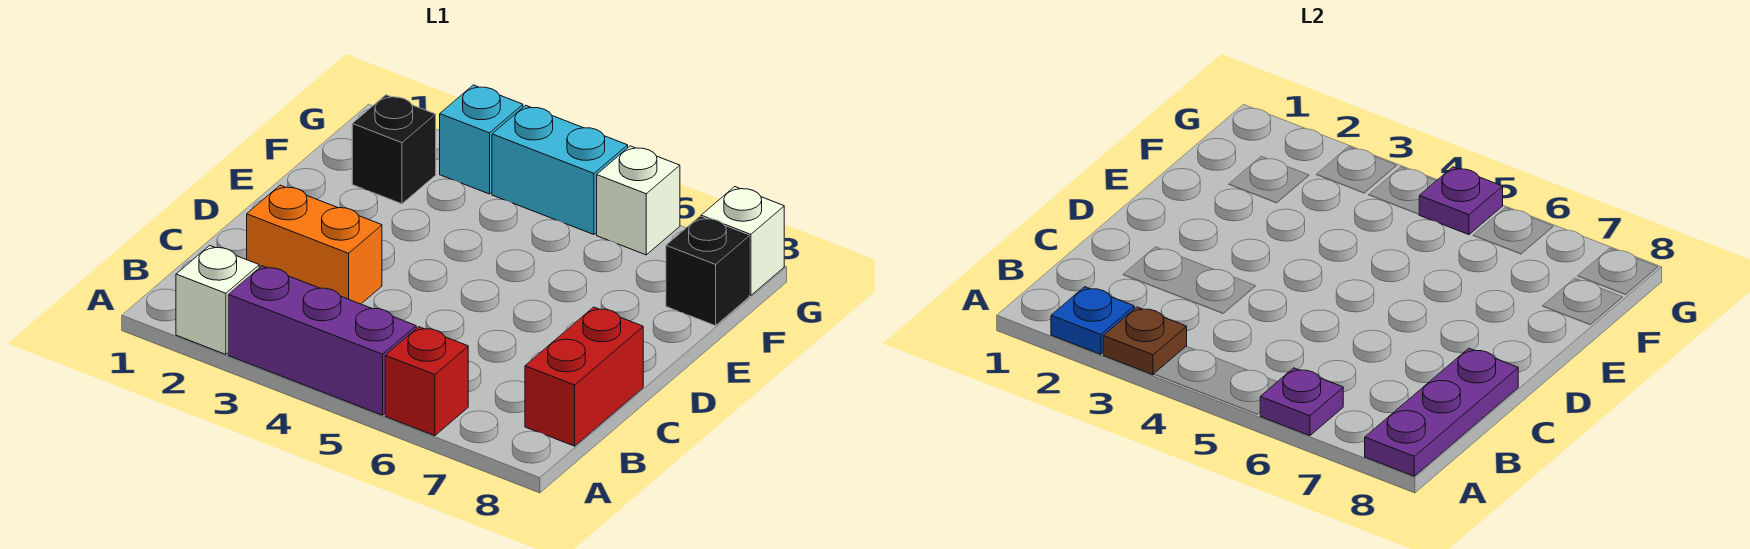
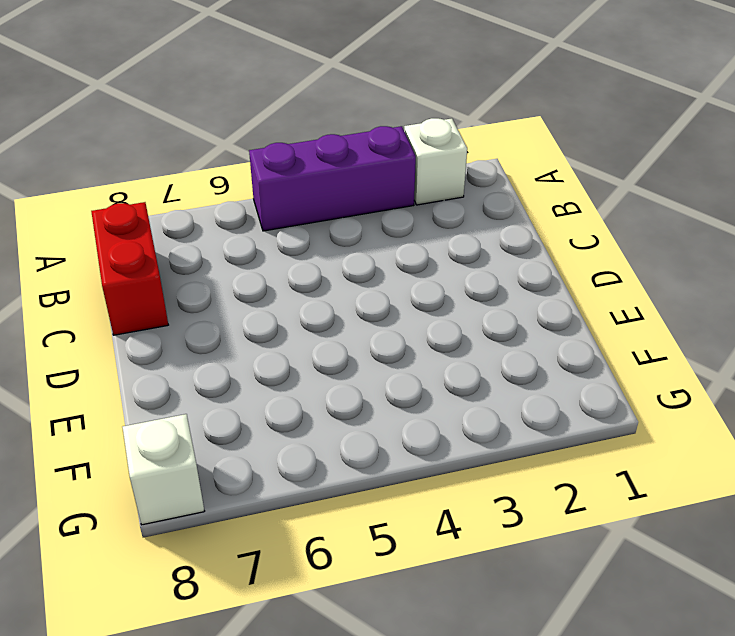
none -> red brick A6 level 1
none -> orange brick C2:C3 level 1
none -> black brick F2 level 1

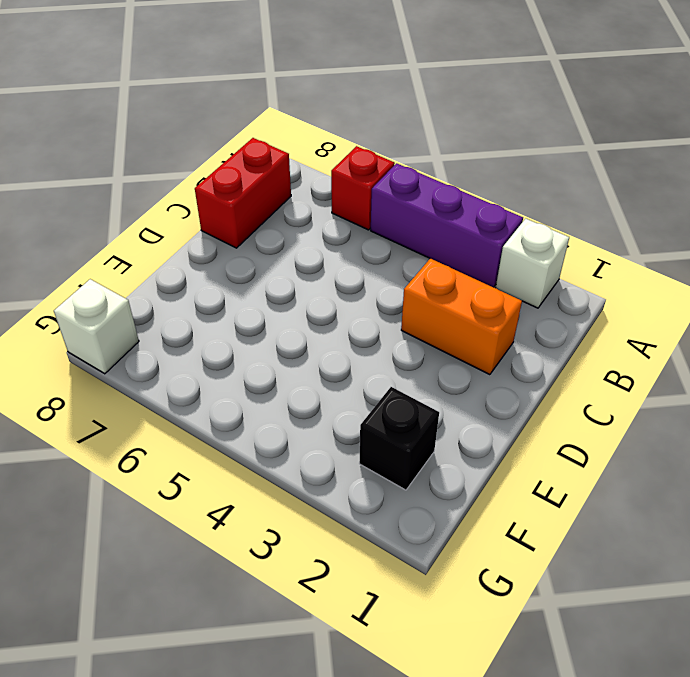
none -> black brick F8 level 1
none -> cyan brick G3 level 1
none -> cyan brick G4:G5 level 1

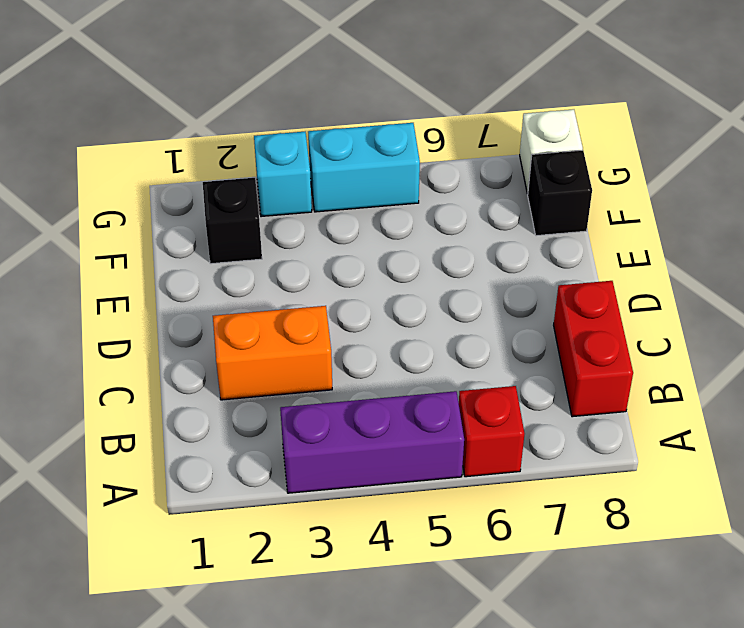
none -> white brick A2 level 1
none -> white brick G6 level 1
none -> blue plate A2 level 2

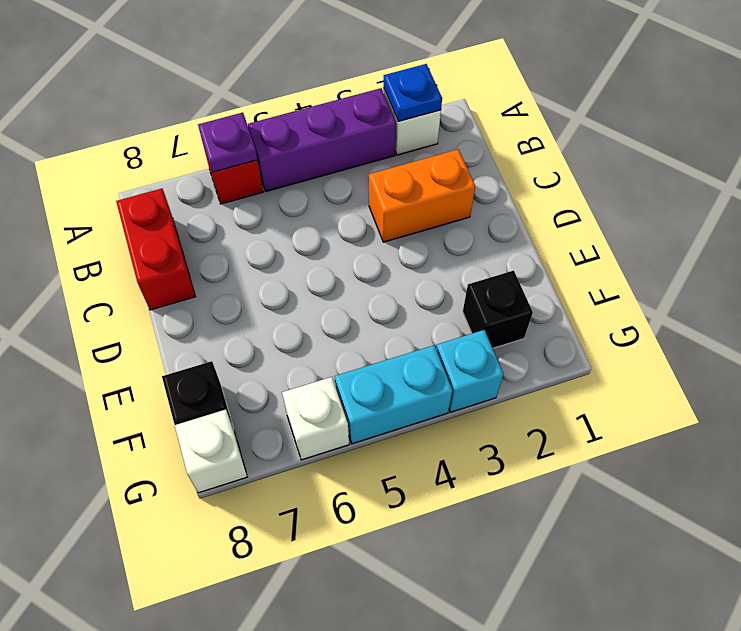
none -> brown plate A3 level 2
none -> purple plate A8:C8 level 2
none -> purple plate G5 level 2

